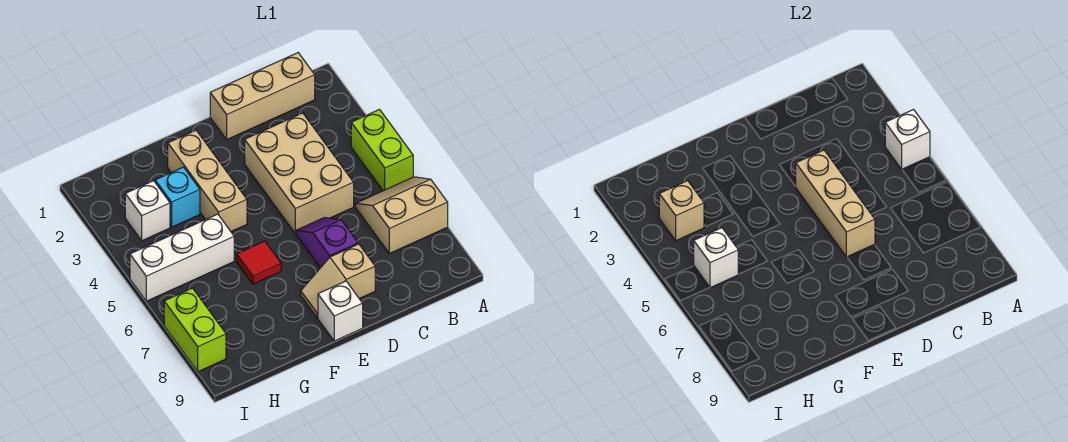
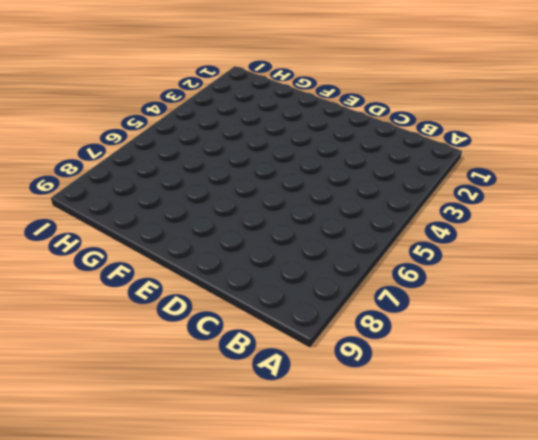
none -> lime brick A4:A5 level 1
none -> tan slope A6:B7 level 1 top 7
none -> tan brick B1:D1 level 1

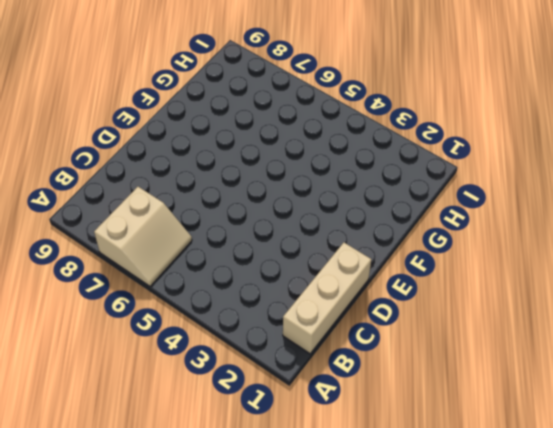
none -> lime brick A4:A5 level 1
none -> tan brick C3:D5 level 1
none -> purple slope D6:D7 level 1 top 7

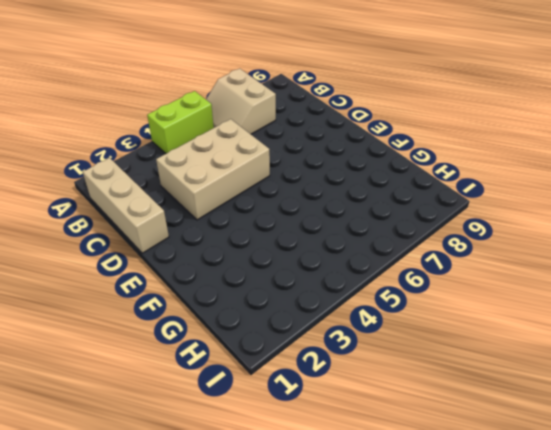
none -> purple slope D6:D7 level 1 top 7
none -> tan slope D8:E8 level 1 top D
none -> white brick E9 level 1

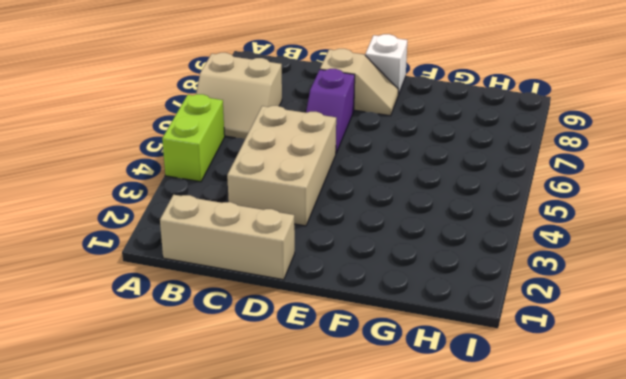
none -> tan brick F2:F4 level 1
none -> red tile F6 level 1
none -> cyan brick G3 level 1

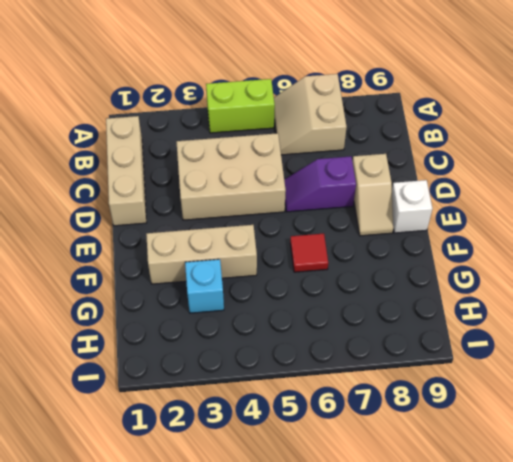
none -> white brick G5:I5 level 1
none -> white brick H3 level 1
none -> lime brick I7:I8 level 1

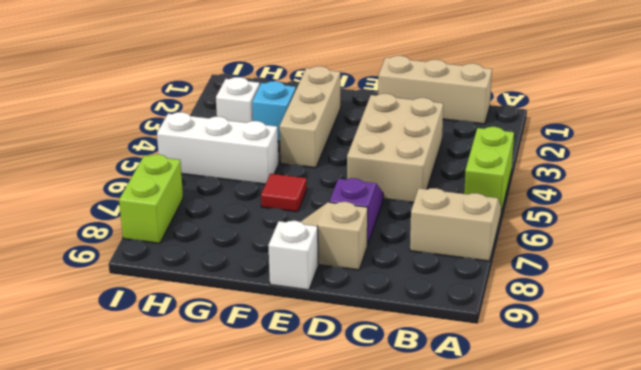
none -> white brick A4 level 2
none -> tan brick D4:D6 level 2
none -> tan brick H3 level 2

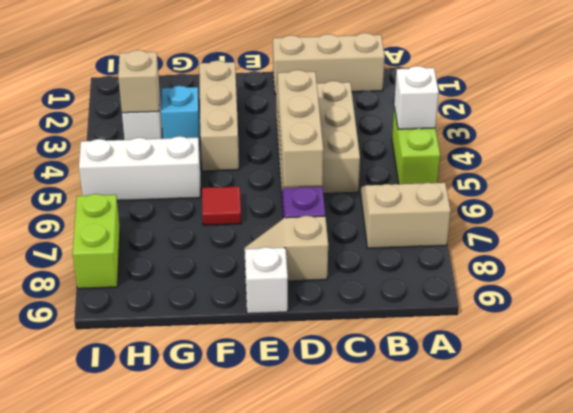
none -> white brick H5 level 2

